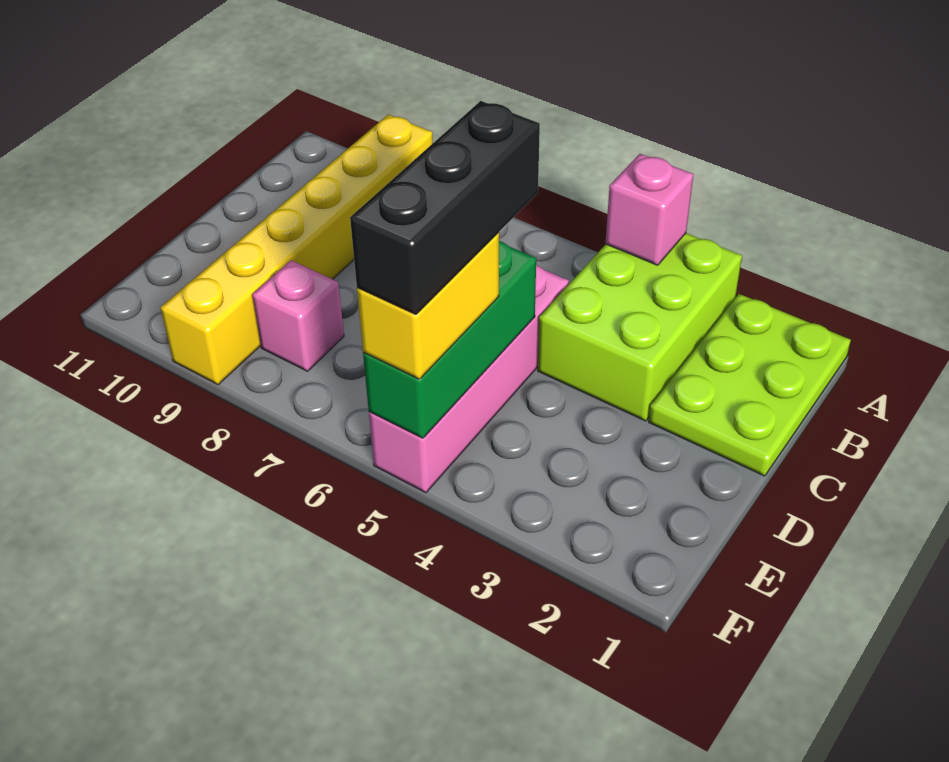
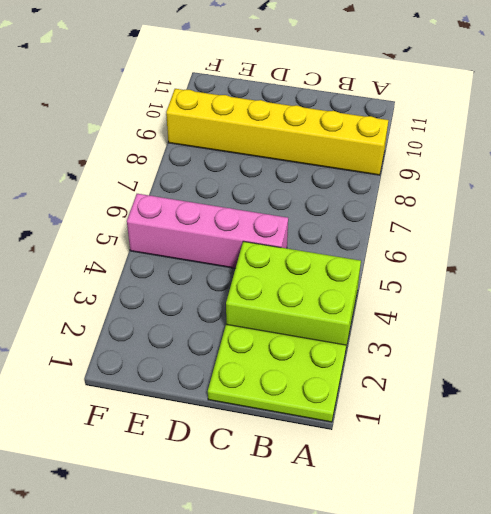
none -> pink brick E8 level 1
none -> pink brick A4 level 2

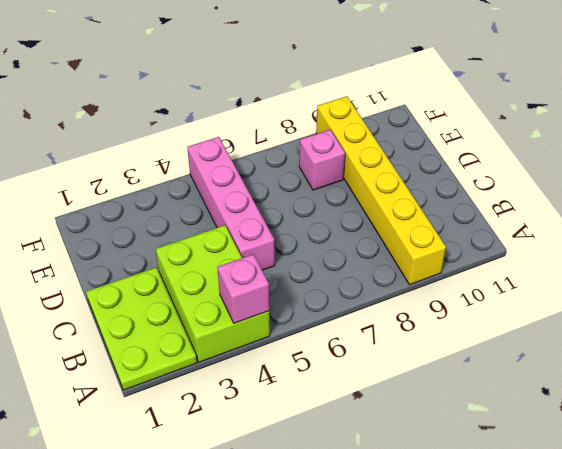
none -> green brick D5:F5 level 2
none -> yellow brick E5:F5 level 3

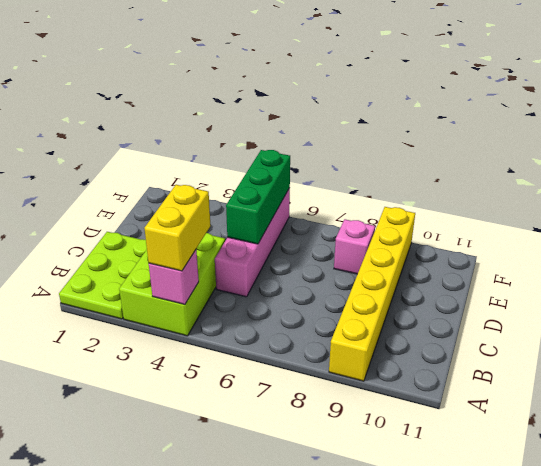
yellow brick A4:B4 level 3 -> yellow brick E5:F5 level 3
none -> black brick D5:F5 level 4

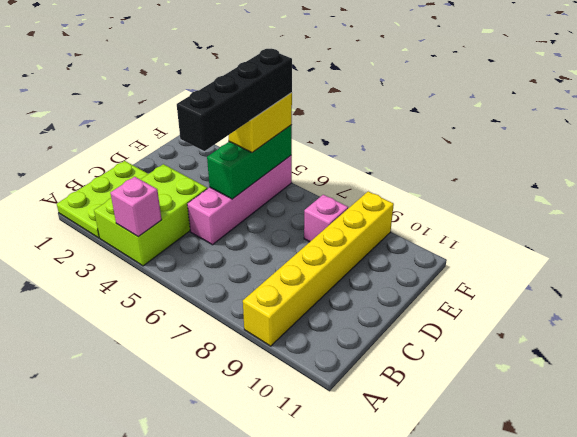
black brick C5:F5 level 4 -> black brick D5:F5 level 4

